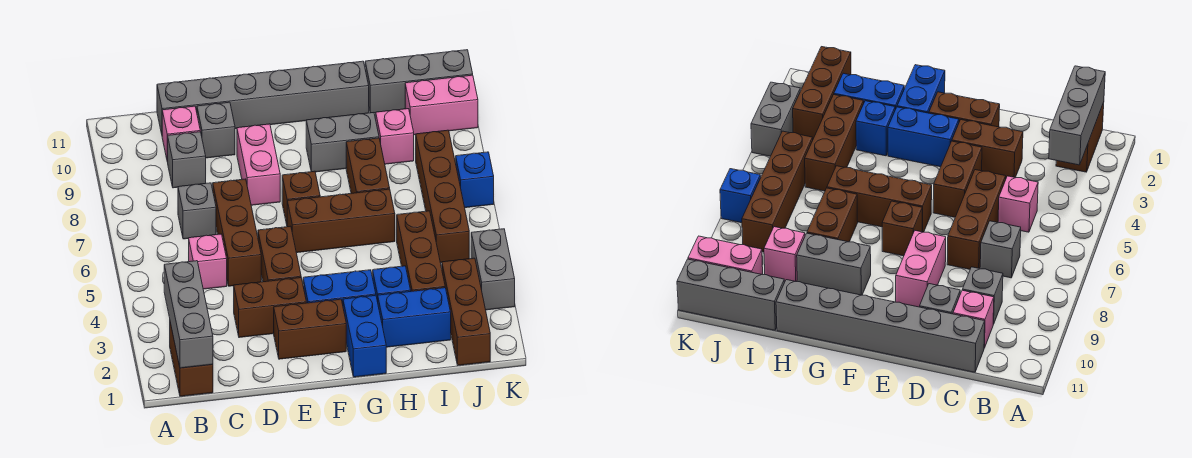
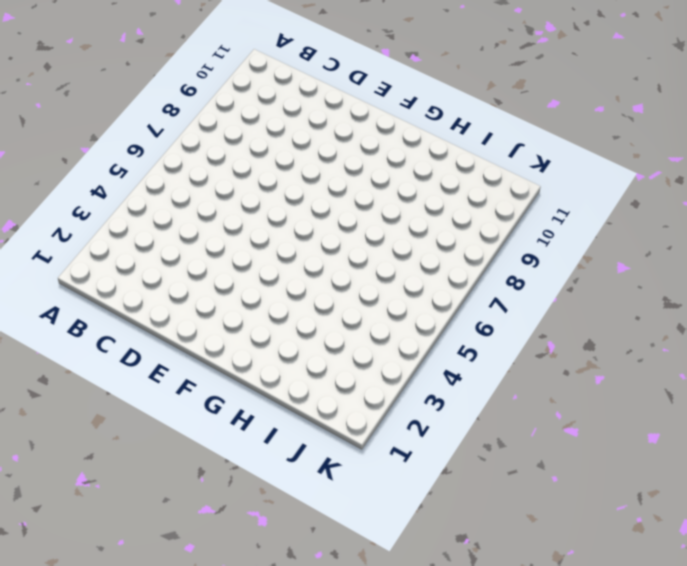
none -> brown brick B1:B2 level 1
none -> pink brick C5 level 1
none -> grey brick C7 level 1

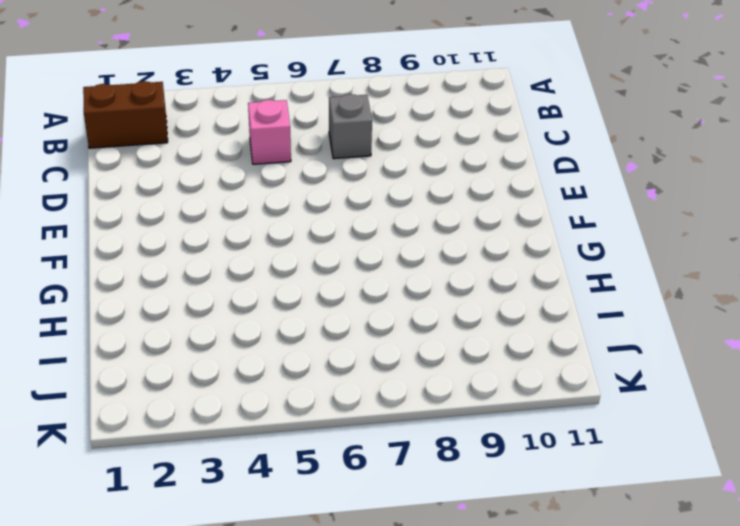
none -> grey brick C9 level 1
none -> pink brick C10 level 1
none -> grey brick C11:H11 level 1

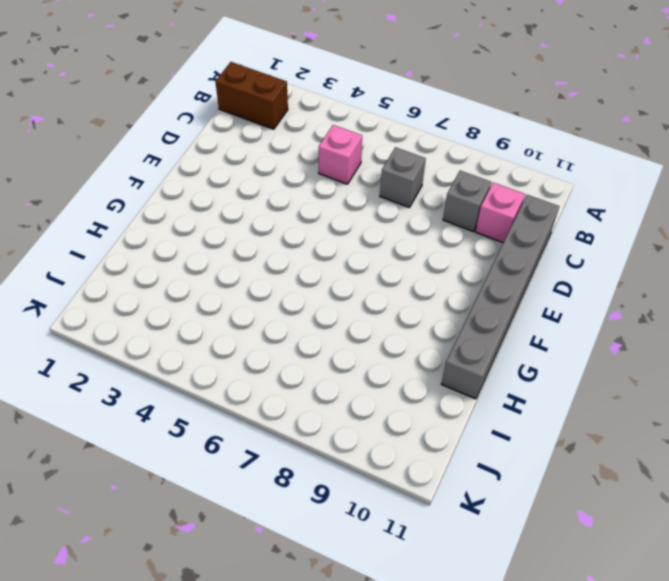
none -> brown brick D3:E3 level 1
none -> brown brick D5:D7 level 1
none -> grey brick D10 level 1

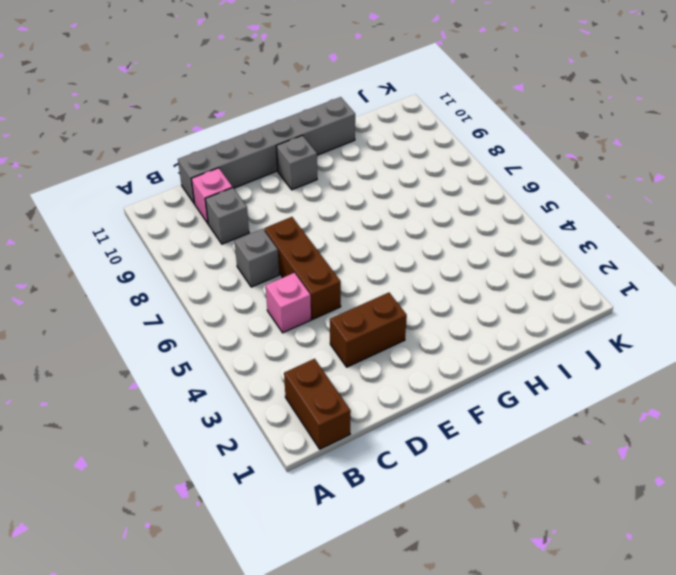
grey brick F10 level 1 -> grey brick D10 level 1
none -> brown brick E2:F2 level 1
none -> brown brick E4:E5 level 1
none -> pink brick E8:E9 level 1

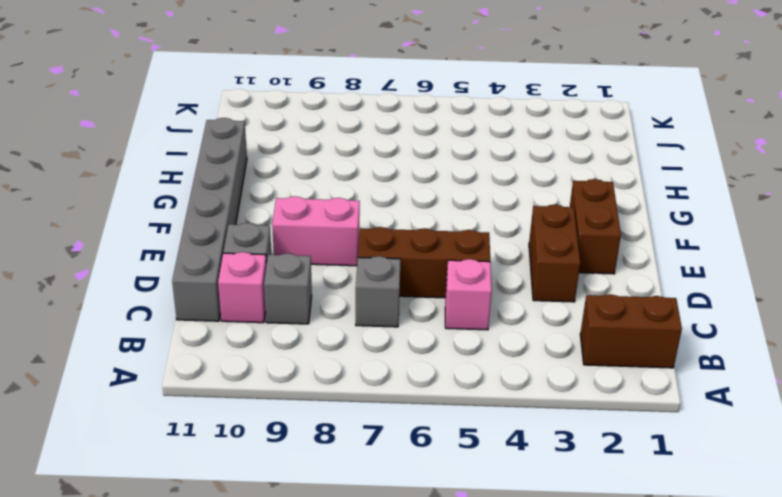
none -> brown brick E4:E5 level 1
none -> blue brick F3:G3 level 1
none -> brown brick F6:H6 level 1

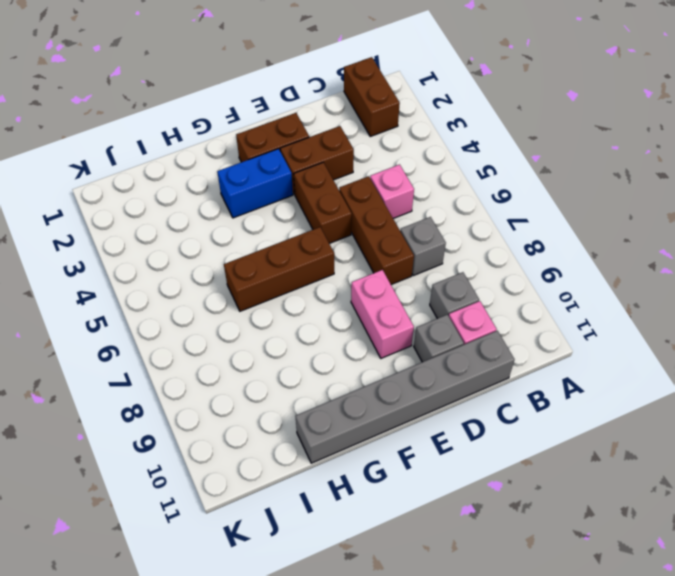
none -> brown brick F7 level 1
none -> blue brick G1:G2 level 1
none -> grey brick G9:H9 level 1

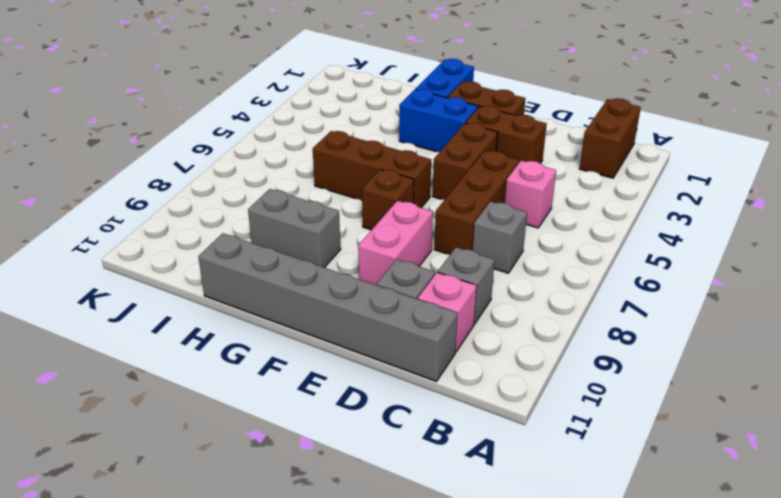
none -> blue brick H2:I2 level 1
none -> blue brick H3 level 1
none -> brown brick H7:H8 level 1

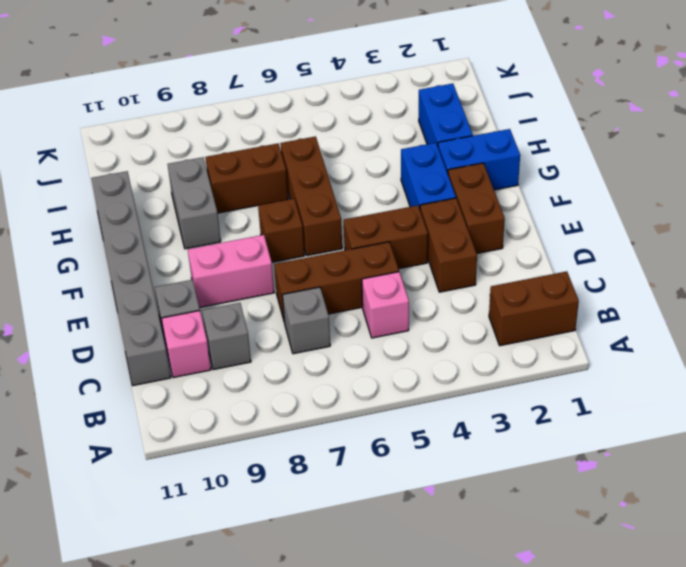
none -> blue brick H3 level 1
none -> brown brick I3:I5 level 1
none -> pink brick I9 level 1

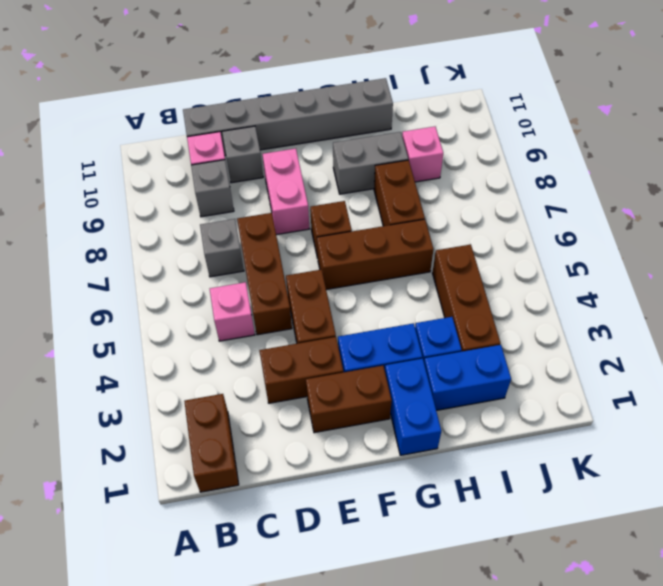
none -> grey brick I11:K11 level 1
none -> brown brick J1:J3 level 1
none -> brown brick J5:J8 level 1

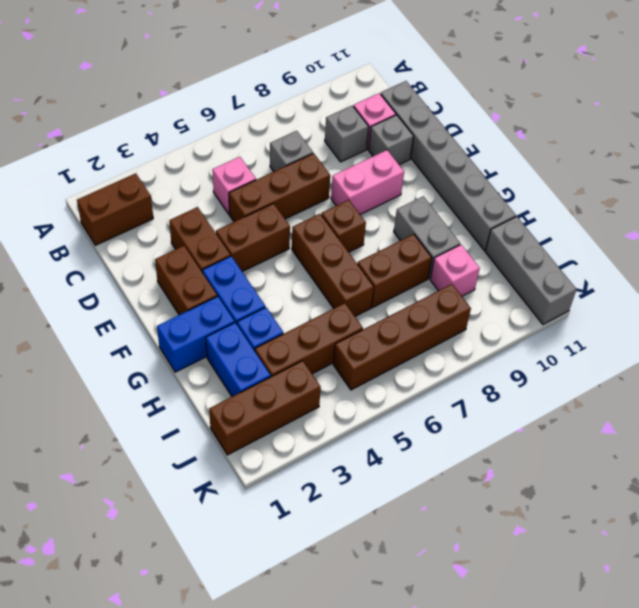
none -> pink brick J10:K10 level 1
none -> grey brick K3:K4 level 1
none -> blue brick K7 level 1

